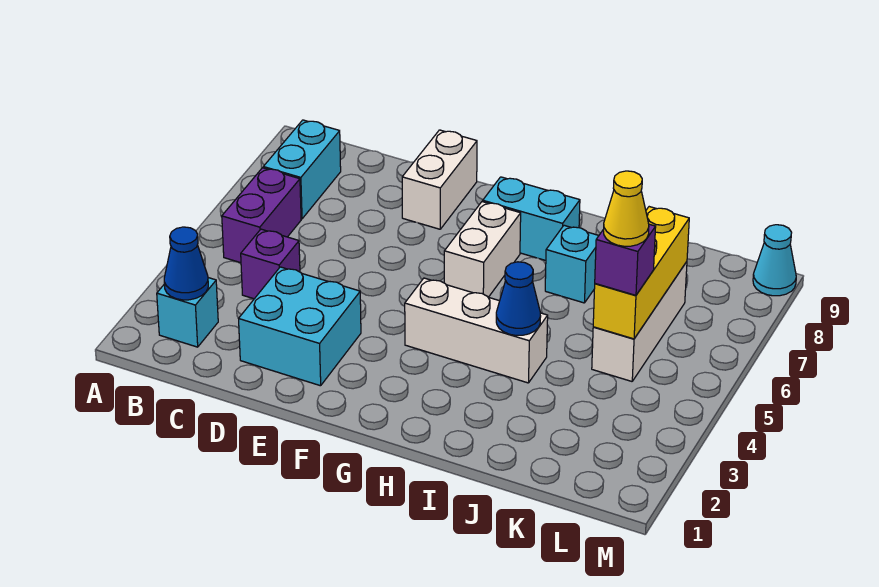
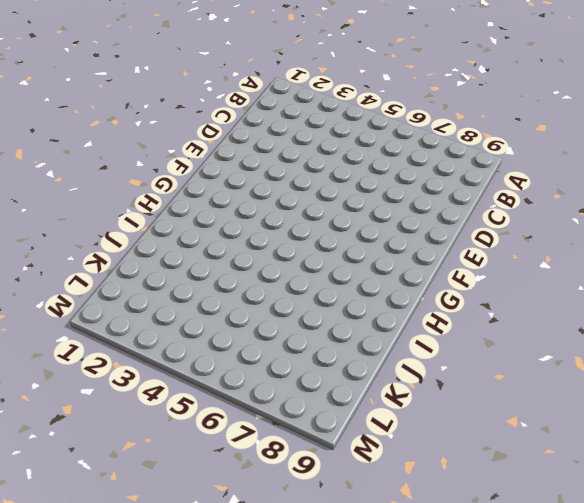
none -> cyan brick B2 level 1
none -> purple brick B5:B6 level 1
none -> cyan brick B7:B8 level 1

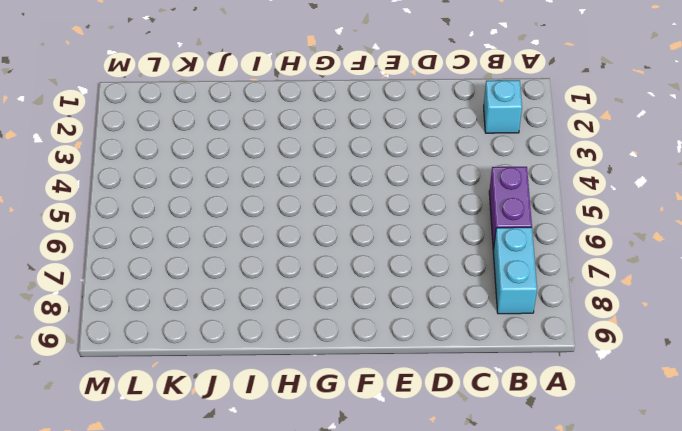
none -> purple brick C4 level 1
none -> cyan brick D2:E3 level 1
none -> white brick E8:E9 level 1

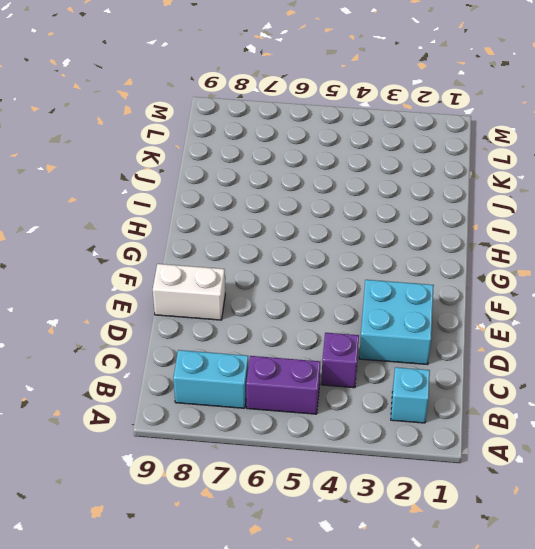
none -> white brick G4:I4 level 1
none -> white brick G6:G7 level 1
none -> cyan brick G8:H8 level 1

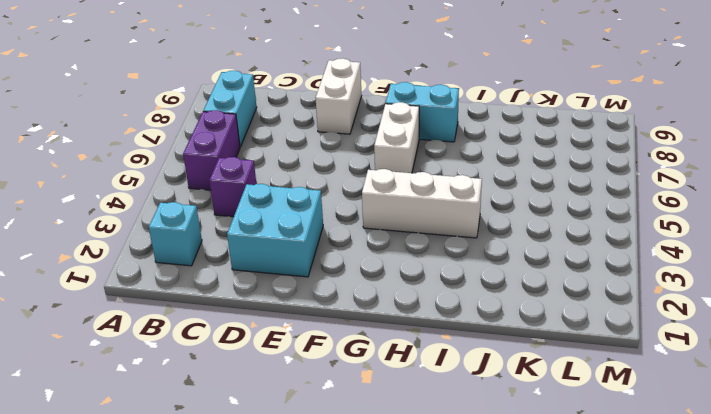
none -> cyan brick I7 level 1
none -> white brick K5:K7 level 1
none -> cyan cone M9 level 1

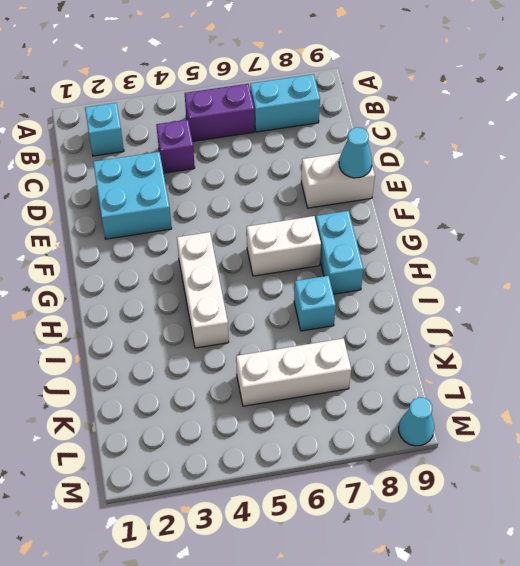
cyan cone E9 level 2 -> none
none -> blue cone B2 level 2
none -> blue cone I4 level 2
none -> yellow brick K5:K7 level 2

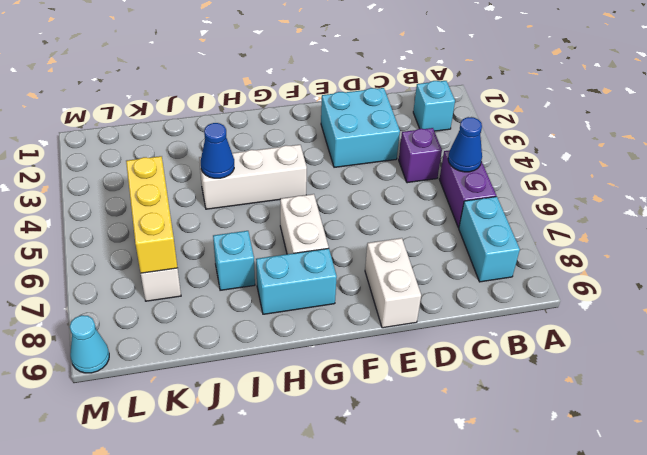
blue cone B5 level 2 -> blue cone B2 level 2
none -> purple brick K5 level 3
none -> yellow cone K5 level 4

